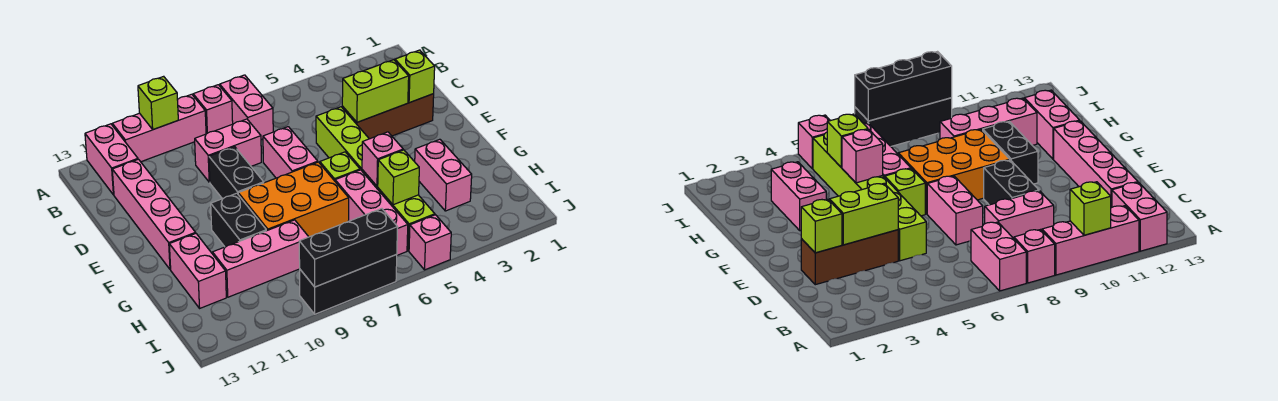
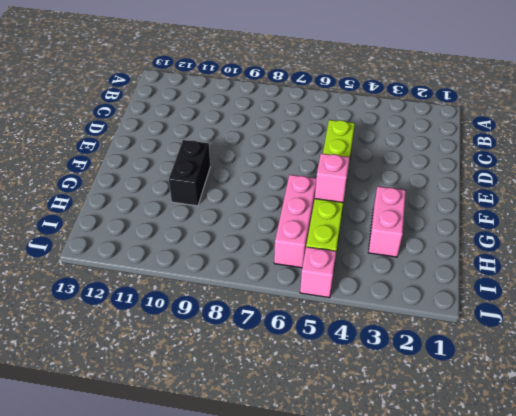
none -> pink brick A7:B7 level 1
none -> pink brick A8 level 1
none -> pink brick A9:A11 level 1

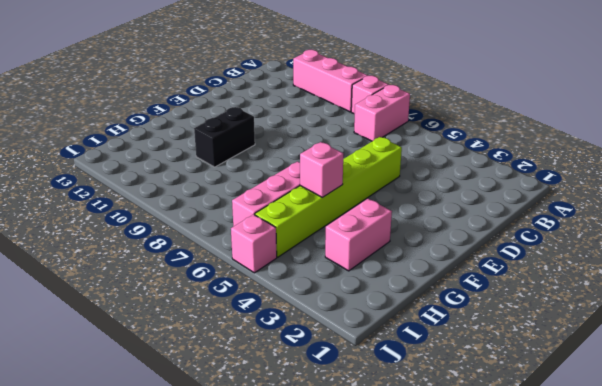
none -> pink brick A12:B12 level 1
none -> pink brick C8:C9 level 1
none -> pink brick C12:F12 level 1

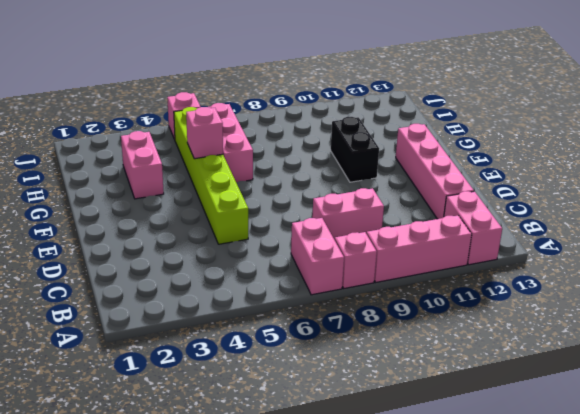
none -> brown brick D2:D4 level 1
none -> pink brick D7:E7 level 1
none -> black brick D9:E9 level 1

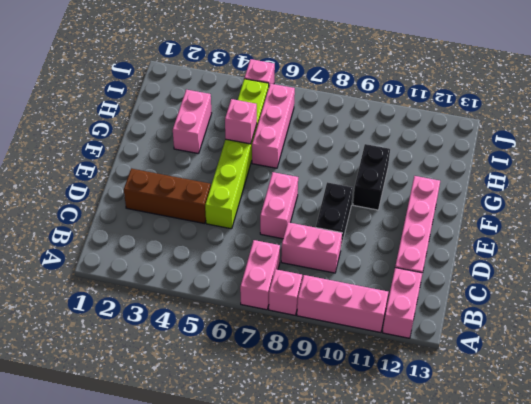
none -> lime brick F6 level 1
none -> orange brick F7:G9 level 1
none -> pink brick G12:H12 level 1

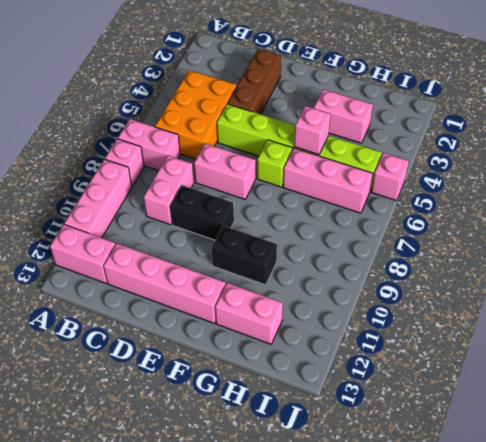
orange brick B4:C6 level 1 -> orange brick F7:G9 level 1
none -> pink brick H9:H11 level 1
none -> black brick J7:J9 level 1
none -> lime brick A10 level 2

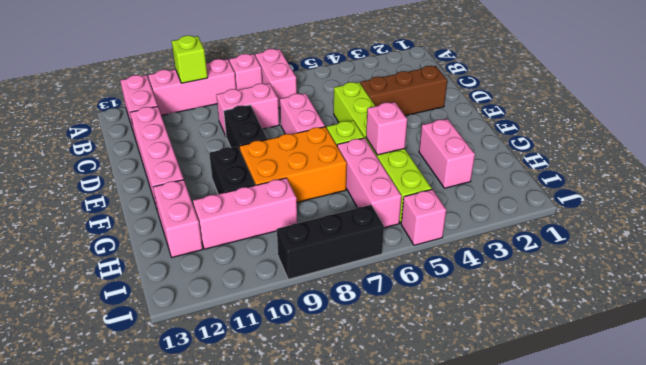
none -> lime brick D2 level 2
none -> lime brick D3:D4 level 2
none -> lime brick H5 level 2

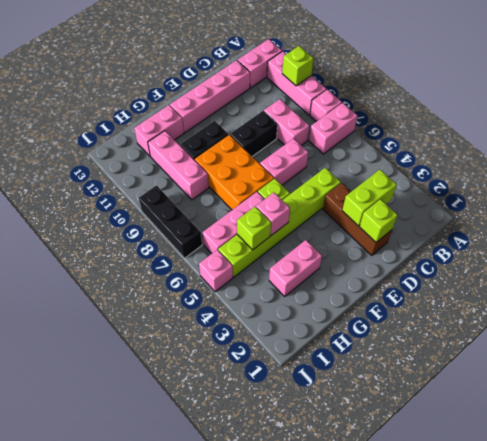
lime brick C3:D3 level 2 -> lime brick D3:D4 level 2
none -> black brick J7:J9 level 2

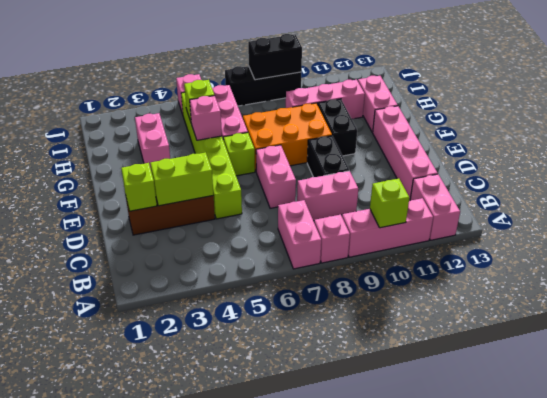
black brick J8:J9 level 2 -> black brick J7:J9 level 2

